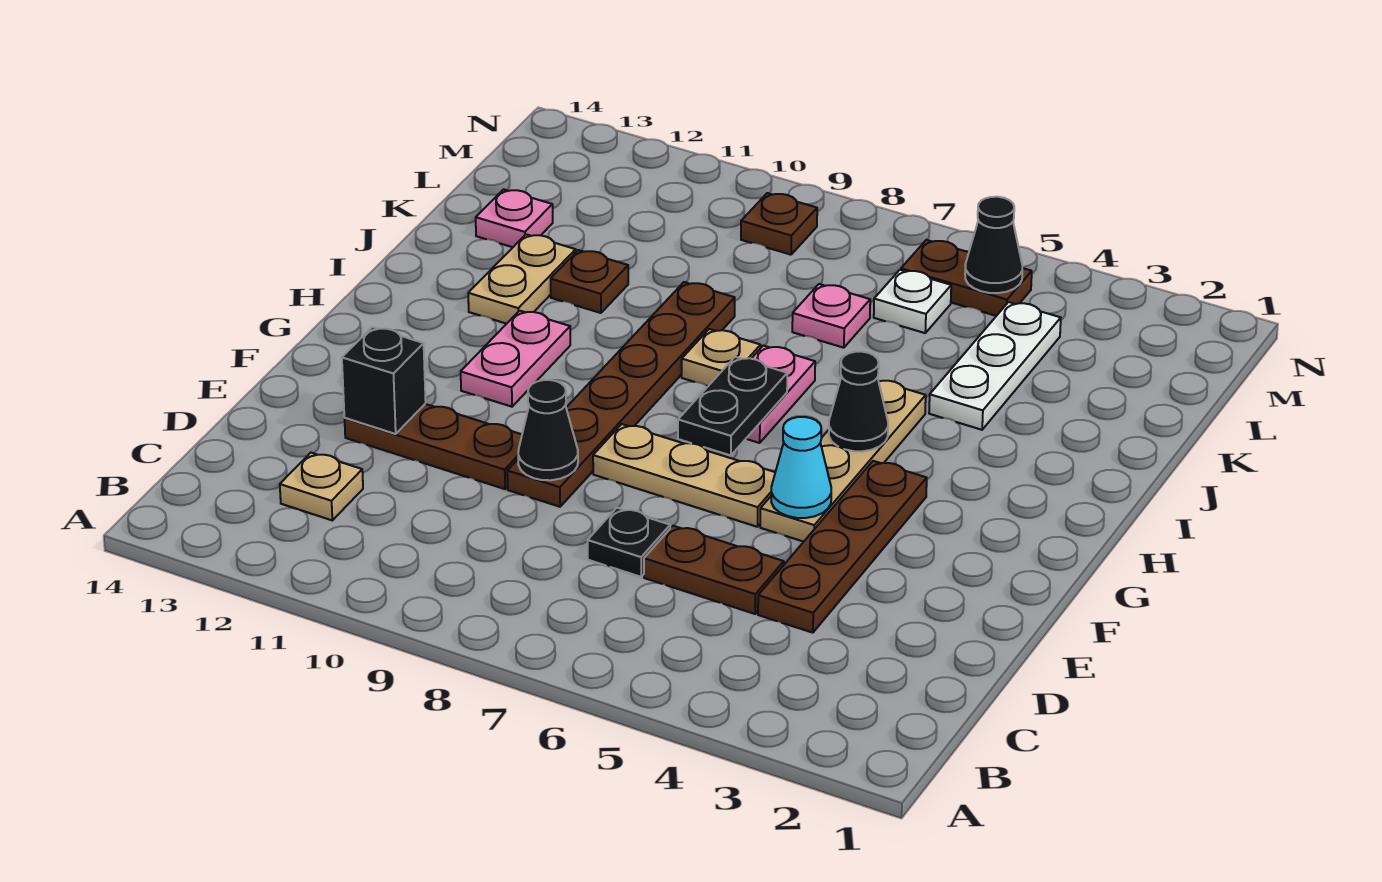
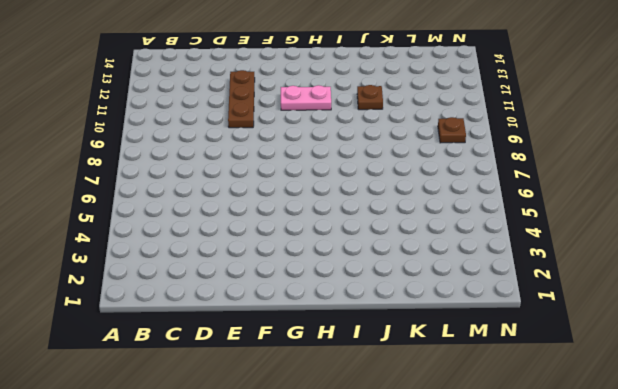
none -> tan plate C12 level 1
none -> brown plate D4:G4 level 1
none -> brown plate D5:D6 level 1

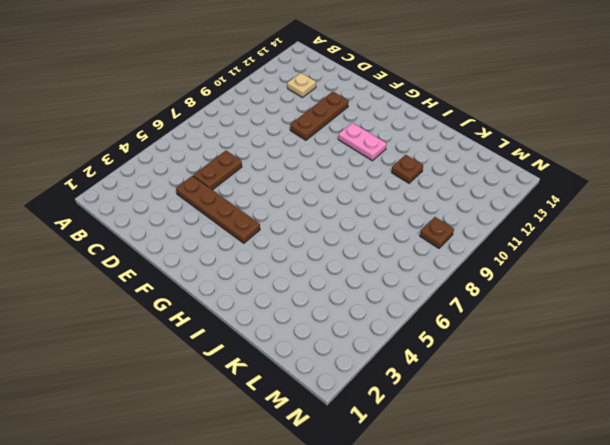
none -> black plate D7 level 1
none -> brown plate E9:J9 level 1
none -> tan plate F5:I5 level 1

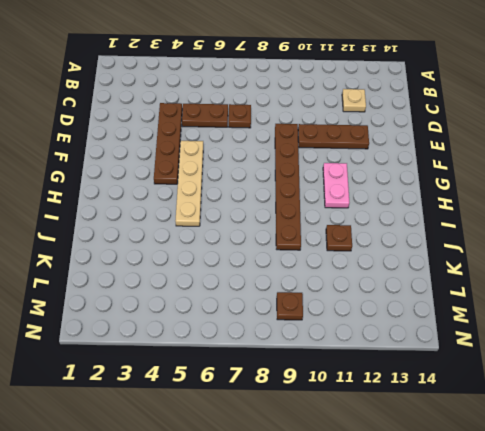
brown plate D7 level 1 -> black plate D7 level 1
none -> tan plate F6:F8 level 1
none -> pink plate H7:I7 level 1
none -> tan plate I8 level 1

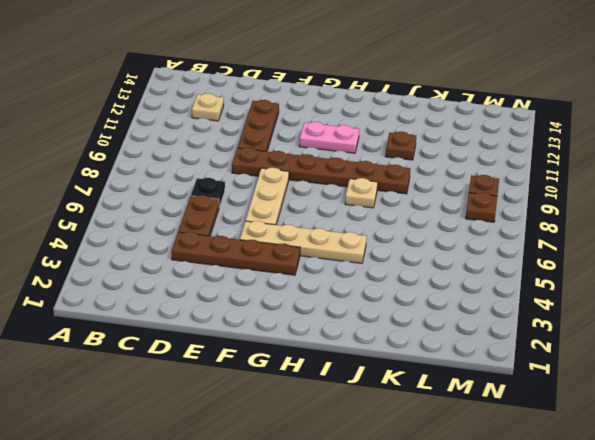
brown plate M8 level 1 -> none
none -> pink plate H7:I7 level 1
none -> tan plate I12:J12 level 1
none -> white plate J4:L4 level 1

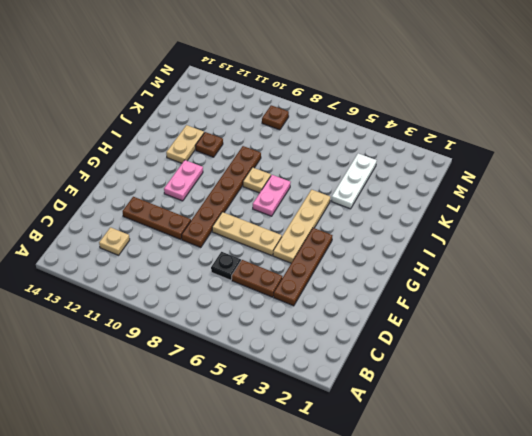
none -> pink plate K7 level 1
none -> pink plate K13 level 1
none -> white plate L6 level 1

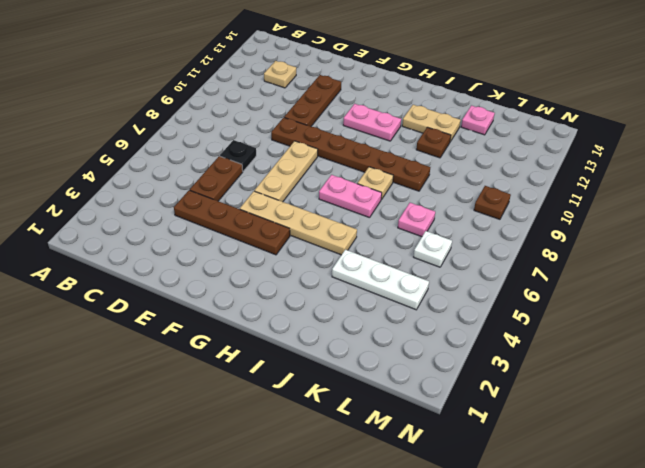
none -> brown plate M5:M6 level 1
none -> black cone E9 level 2
none -> black brick E12 level 2

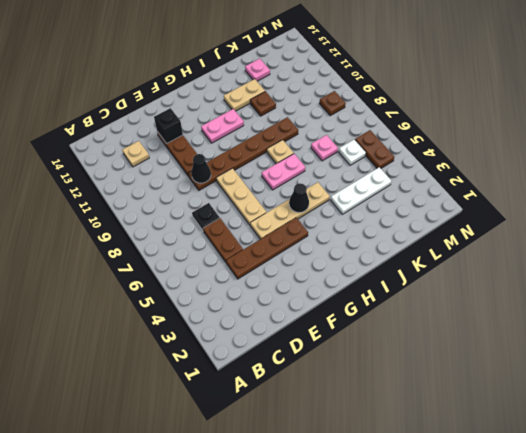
none -> cyan cone F5 level 2
none -> black plate G7:H7 level 2
none -> black cone M5 level 2

